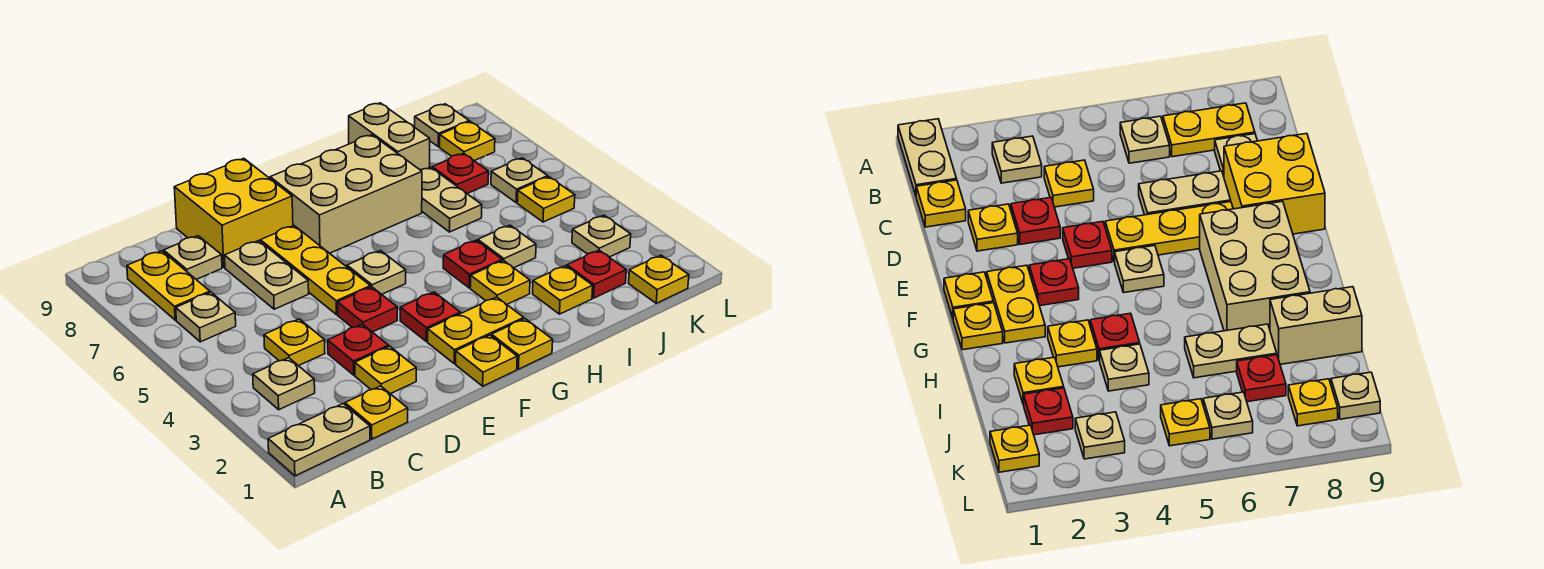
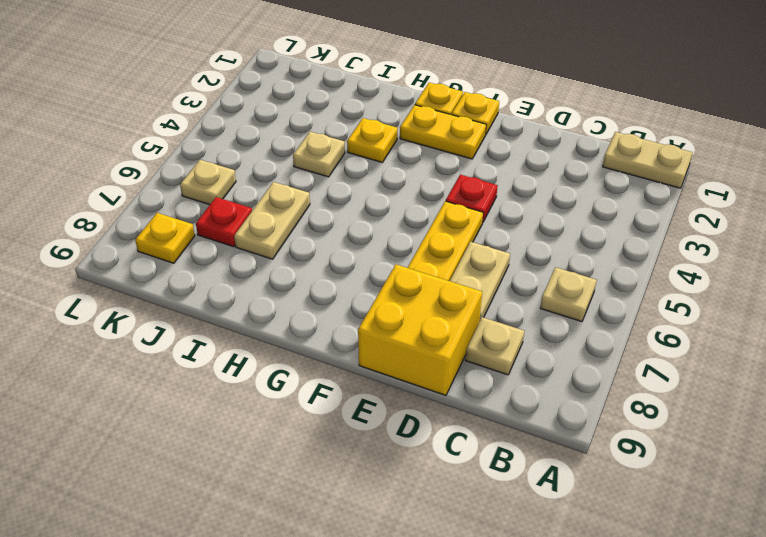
none -> tan plate B3 level 1
none -> yellow plate B7:B8 level 1
none -> yellow plate C1 level 1
none -> yellow plate C4 level 1

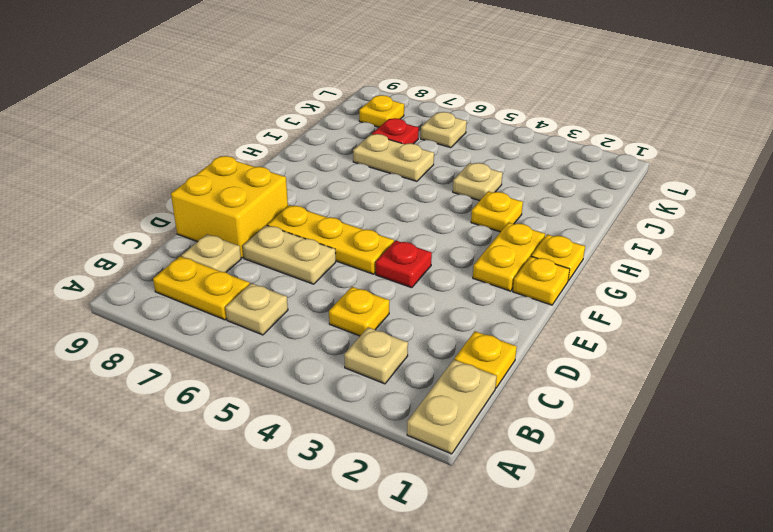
none -> yellow plate D2 level 1
none -> red plate D3 level 1
none -> red plate F3 level 1
none -> tan plate F5 level 1

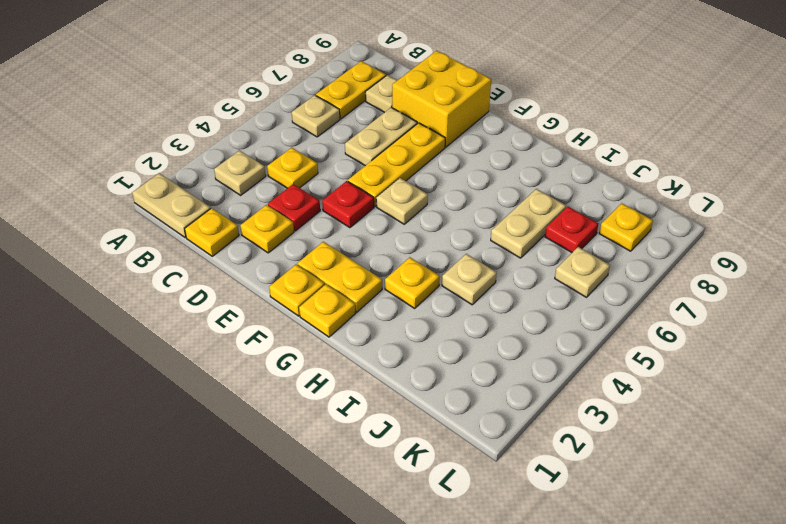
none -> red plate F3 level 1
none -> tan brick F7:H8 level 1
none -> red plate H4 level 1
none -> yellow plate I2 level 1

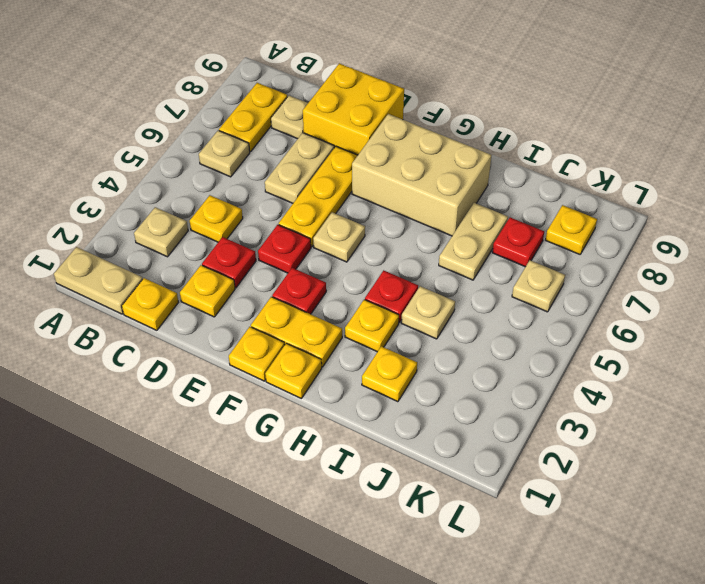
none -> tan brick I8:I9 level 1
none -> red plate J2 level 1
none -> yellow plate K1 level 1
none -> tan plate K3 level 1

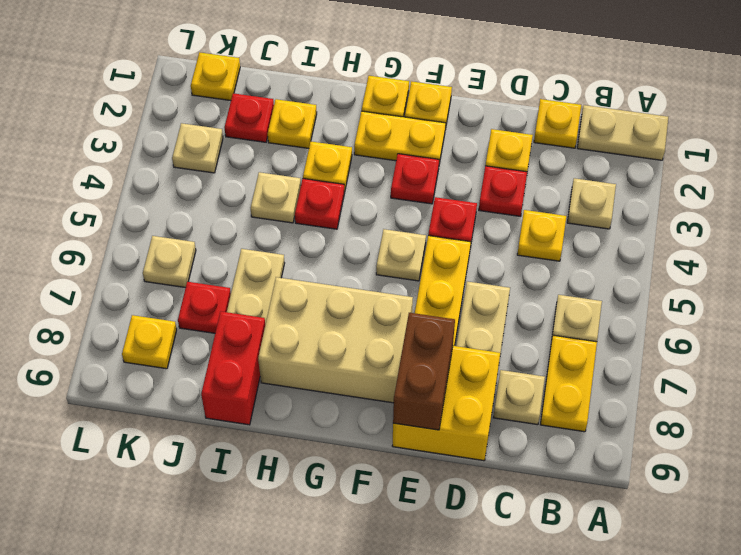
brown brick E8:E9 level 2 -> none
red brick I8:I9 level 1 -> tan brick I8:I9 level 1
none -> yellow plate K5 level 1
none -> tan plate K9 level 1

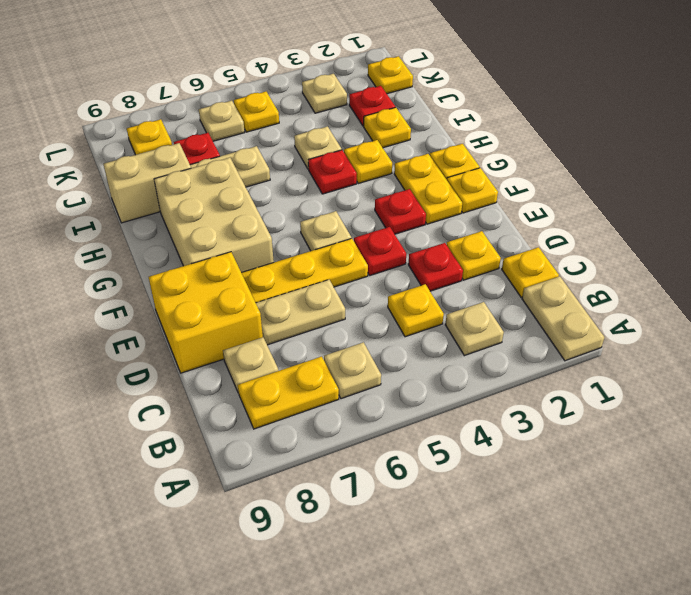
none -> tan plate K9 level 1

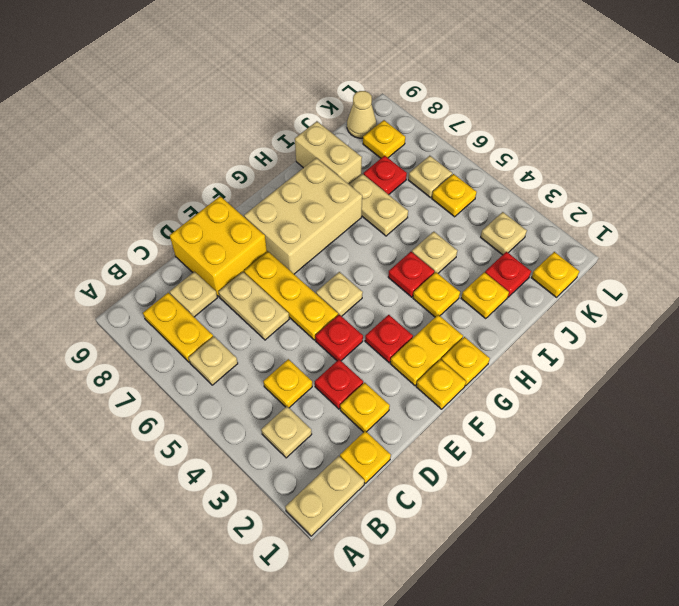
tan cone K9 level 1 -> tan plate K9 level 1

